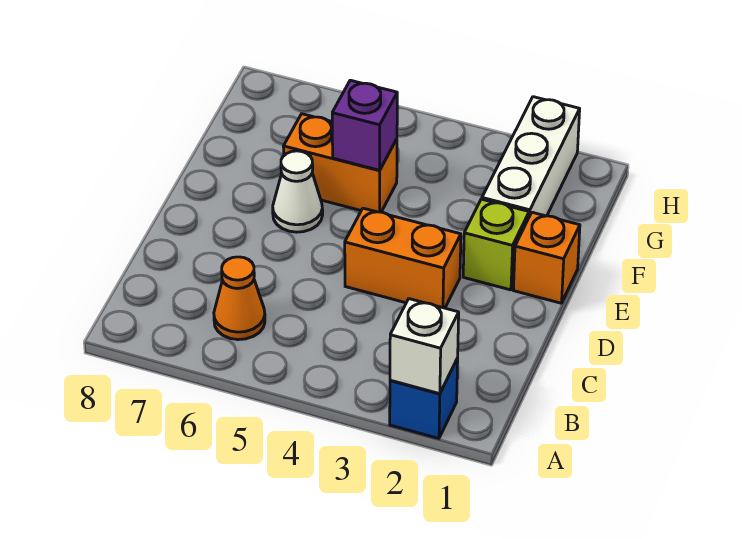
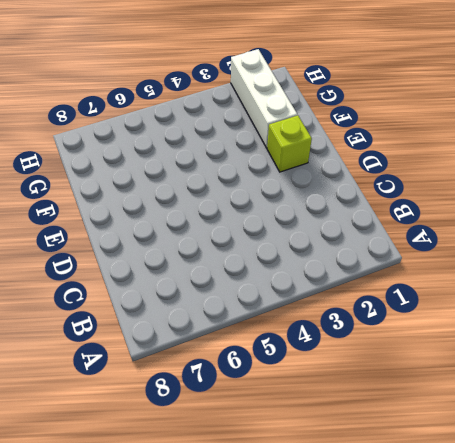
none -> blue brick A2 level 1
none -> orange cone B6 level 1

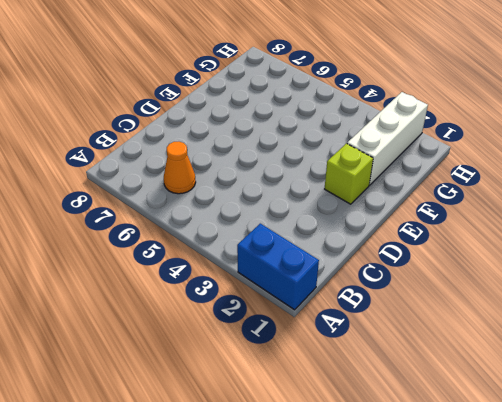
blue brick A1:A2 level 1 -> blue brick A2 level 1
none -> orange brick D3:D4 level 1
none -> orange brick E1 level 1

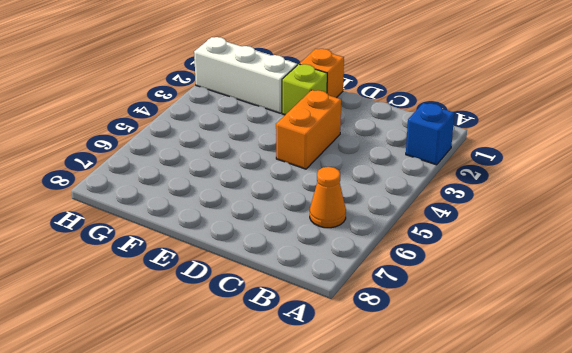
none -> white cone E6 level 1
none -> orange brick F5:F6 level 1

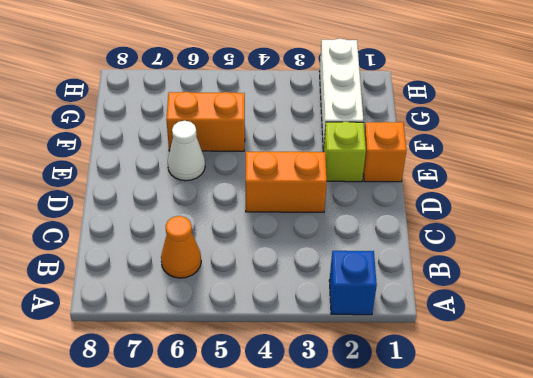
none -> white brick A2 level 2
none -> purple brick F5 level 2

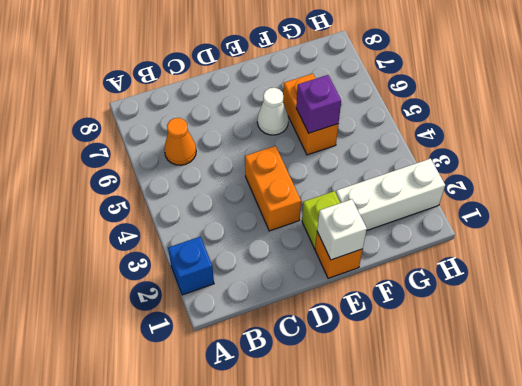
white brick E1 level 2 -> white brick A2 level 2

